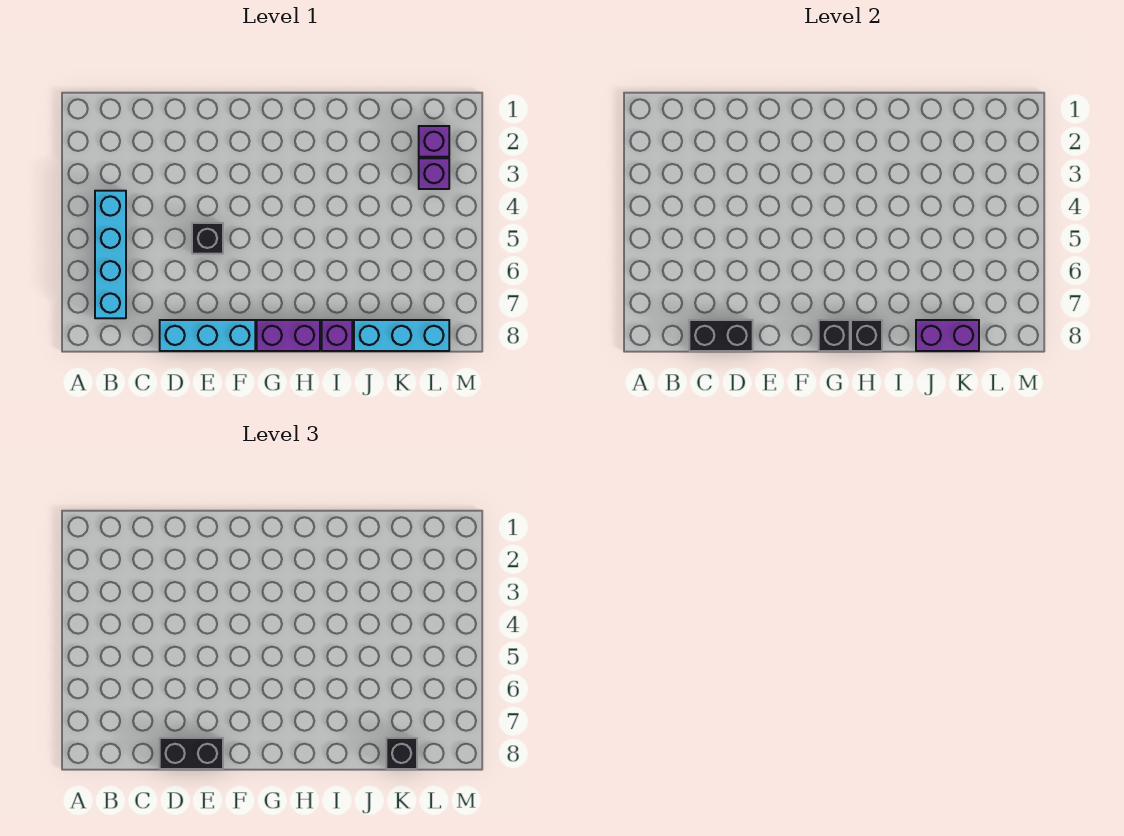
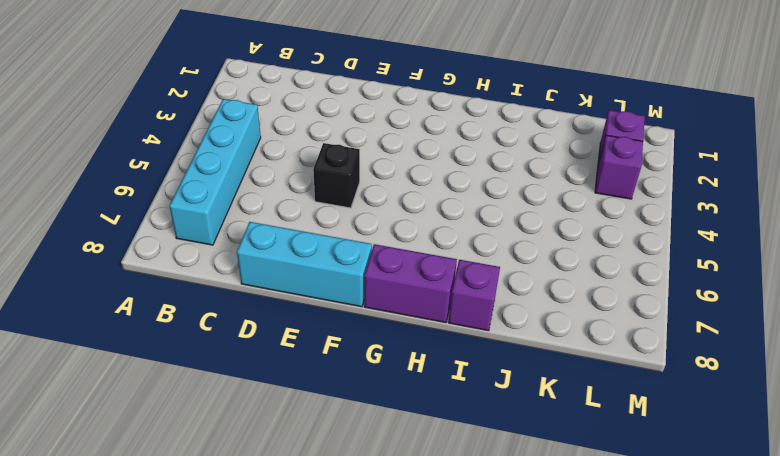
none -> cyan brick J8:L8 level 1
none -> black brick C8:D8 level 2
none -> black brick G8 level 2

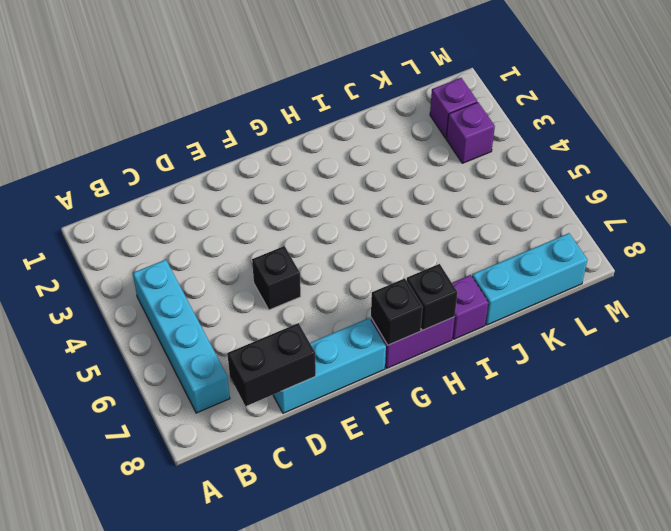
none -> purple brick J8:K8 level 2
none -> black brick D8:E8 level 3
none -> black brick K8 level 3

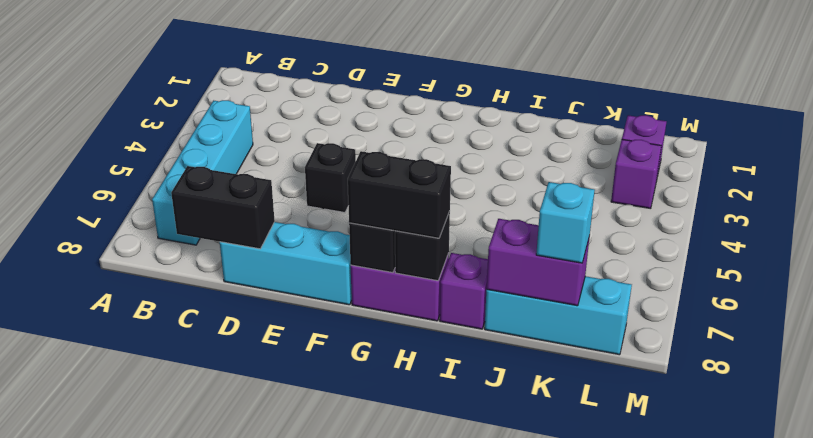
black brick G8:H8 level 3 -> black brick D8:E8 level 3
cyan brick K8 level 3 -> black brick K8 level 3

